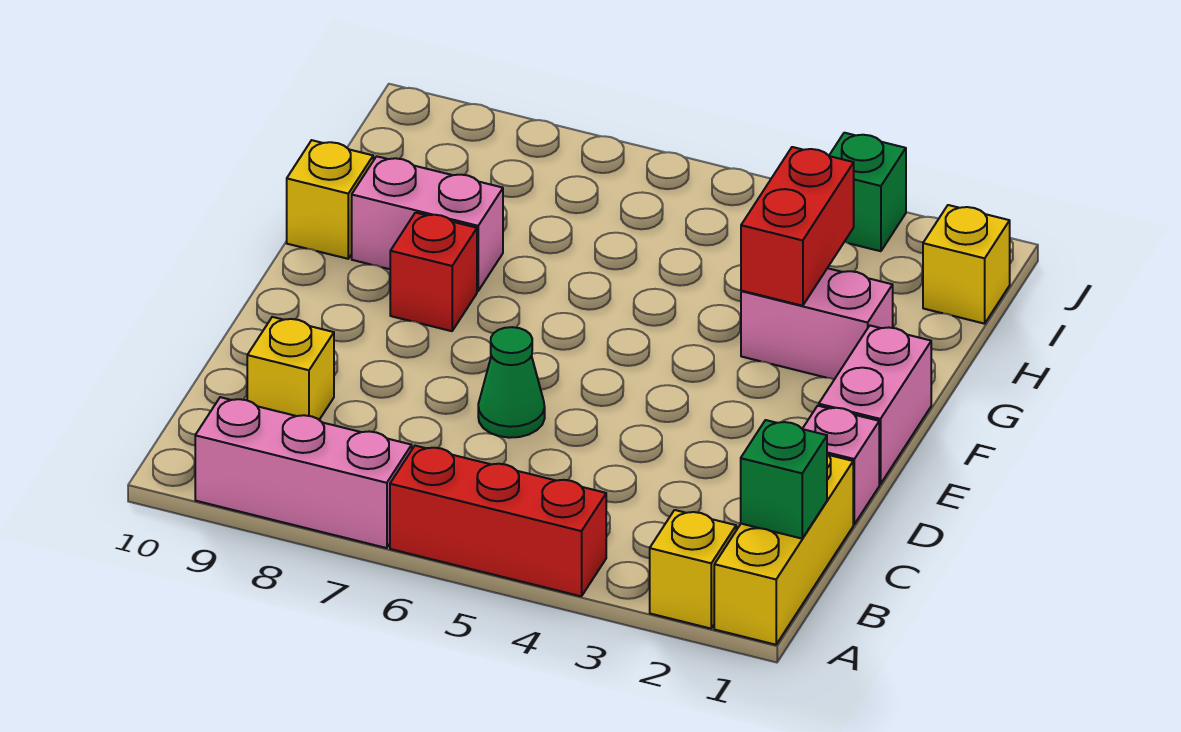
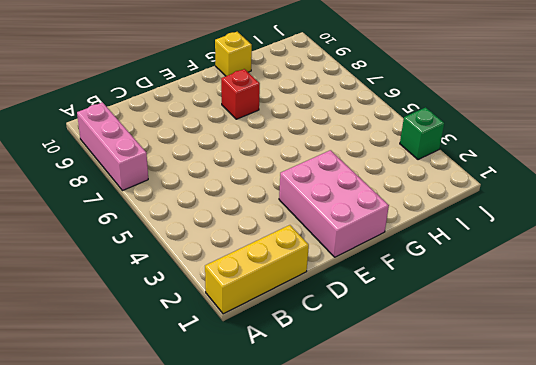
pink brick E1:F3 level 1 -> pink brick E1:F1 level 1
none -> yellow brick A2 level 1
none -> red brick A4:A6 level 1
none -> yellow brick C9 level 1

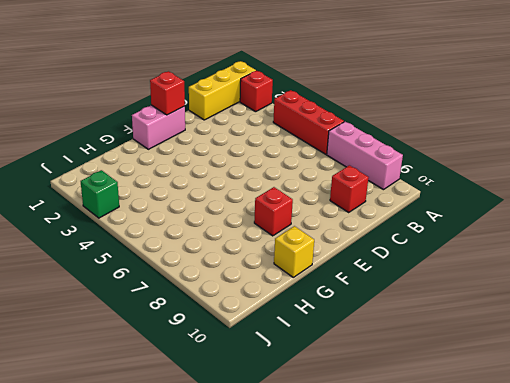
red brick A2 level 1 -> yellow brick A2 level 1
red brick C9 level 1 -> yellow brick C9 level 1
red brick E1 level 2 -> none
none -> pink brick D1 level 1
none -> green cone D6 level 1
none -> pink brick G2:G3 level 1

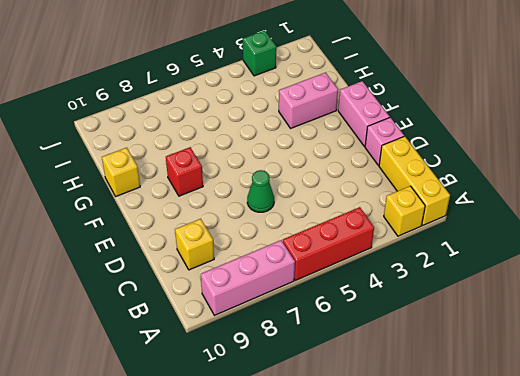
none -> pink brick G8:G9 level 1
none -> yellow brick I1 level 1
none -> green brick B1 level 2

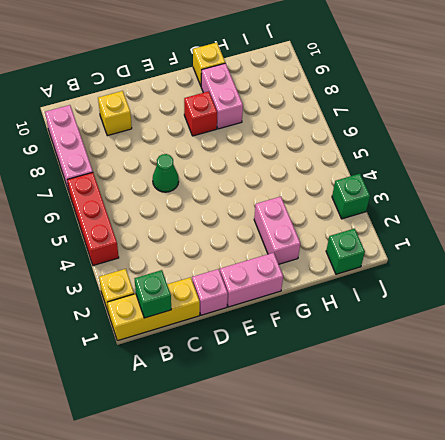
green brick I1 level 1 -> yellow brick I1 level 1
none -> red brick G3:H3 level 2

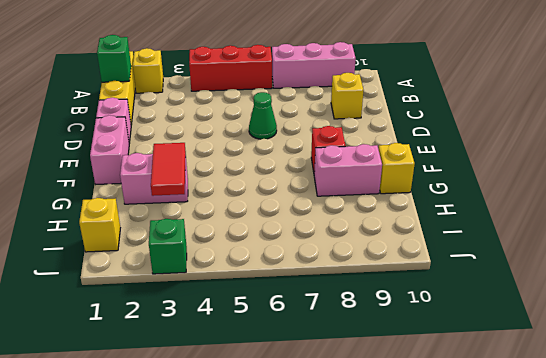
red tile G3:H3 level 2 -> red brick G3:H3 level 2

